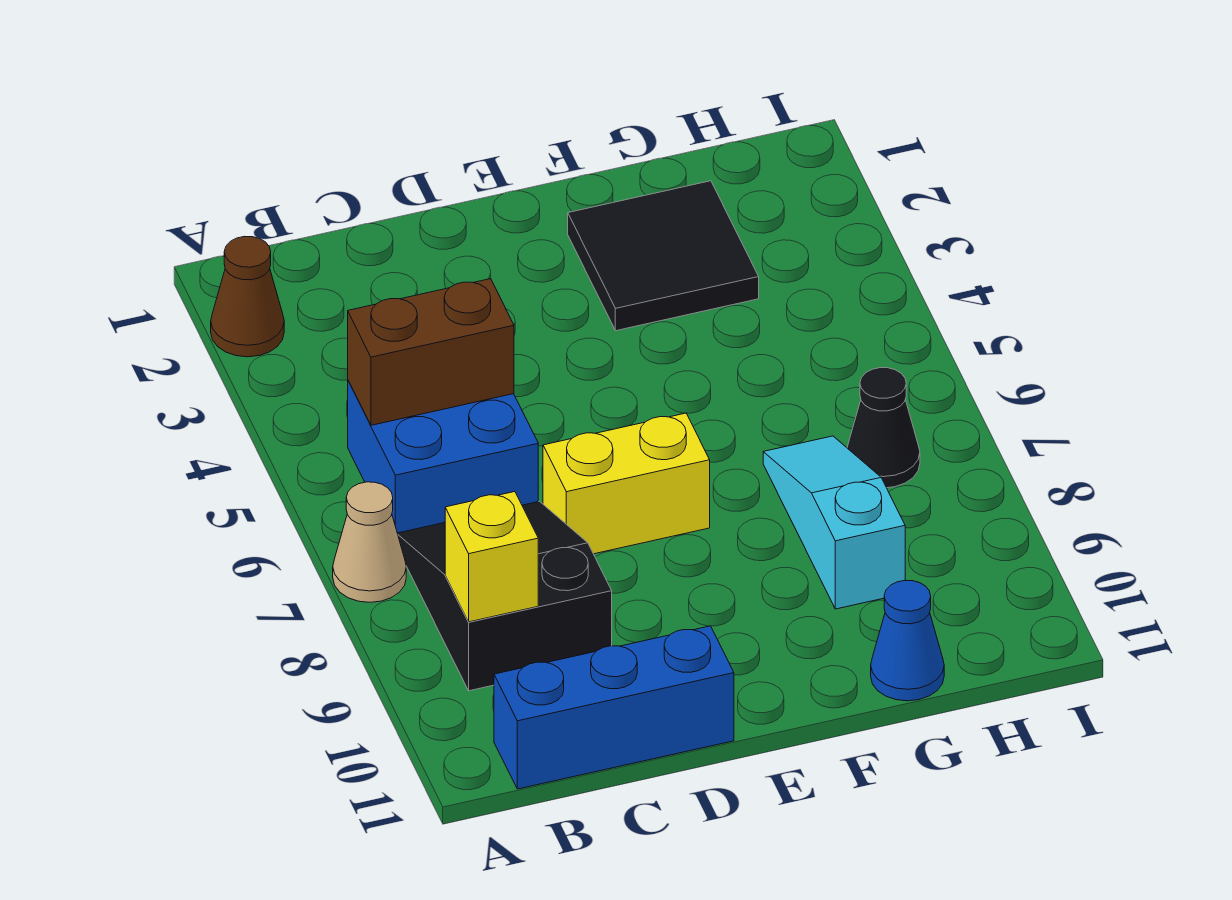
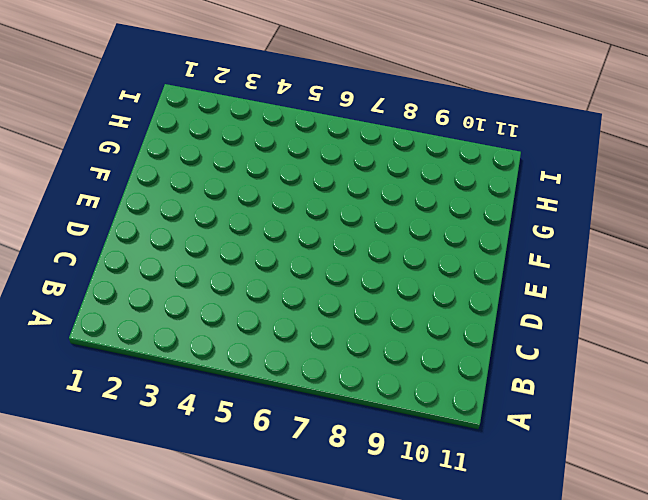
none -> brown cone A2 level 1
none -> tan cone A7 level 1
none -> blue brick B5:C6 level 1

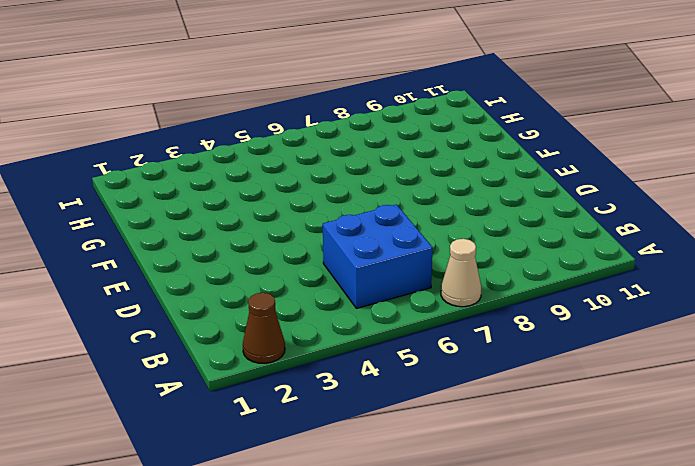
none -> black slope B7:C9 level 1 top 9
none -> blue brick B11:D11 level 1
none -> yellow brick D7:E7 level 1

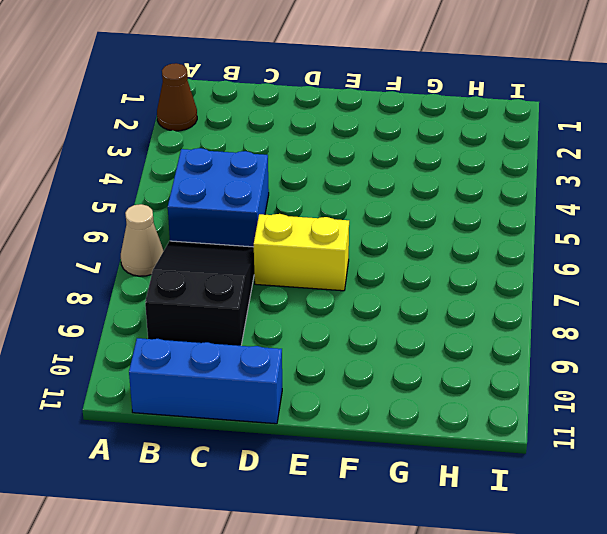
none -> black tile F2:G3 level 1
none -> cyan slope G7:G9 level 1 top 9
none -> blue cone G11 level 1

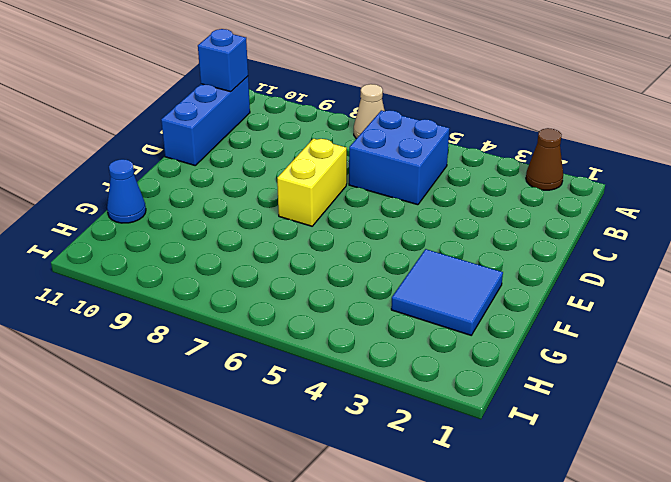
blue brick B11 level 2 -> none
blue tile F2:G3 level 1 -> black tile F2:G3 level 1
none -> black slope B7:C9 level 1 top 9
none -> cyan slope G7:G9 level 1 top 9
none -> black cone H7 level 1

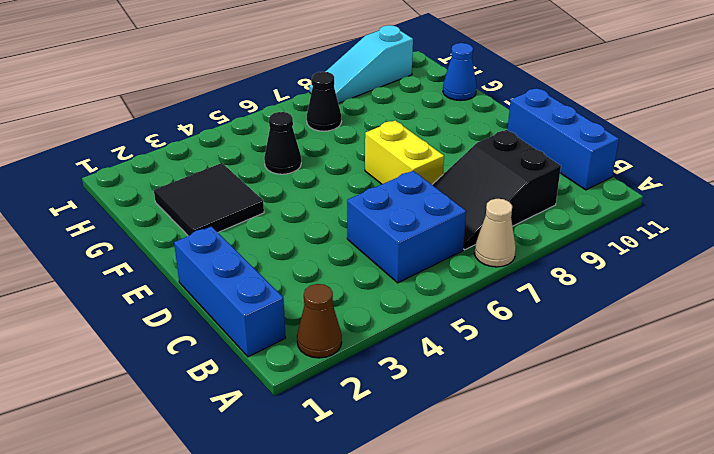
blue brick B1:D1 level 1 -> none
black cone G5 level 1 -> none
cyan slope I8:I10 level 1 top 10 -> cyan slope G7:G9 level 1 top 9
none -> brown brick B5:C5 level 2
none -> yellow brick B9 level 2

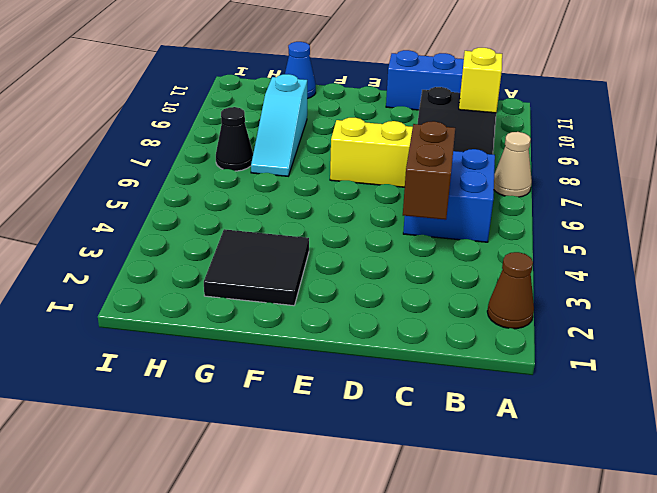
brown brick C4:C5 level 2 -> brown brick B5:C5 level 2

